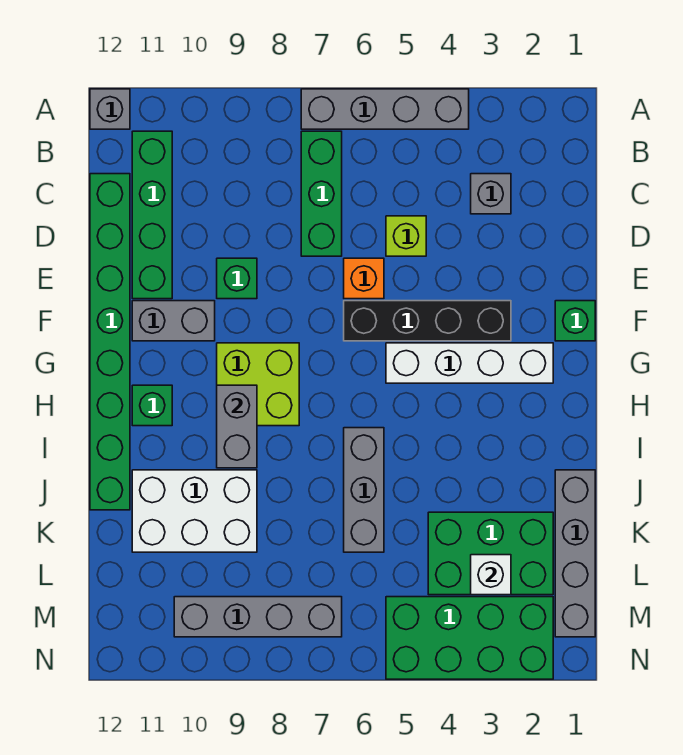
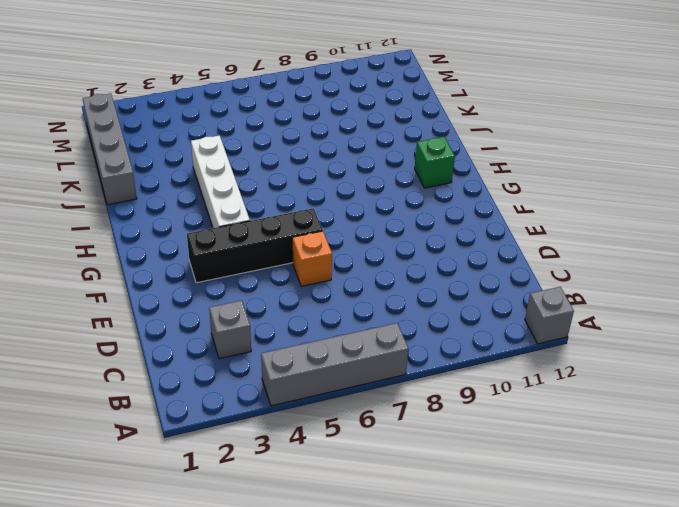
white brick G4:J4 level 1 -> white brick G2:G5 level 1
none -> green brick B7:D7 level 1
none -> green brick B11:E11 level 1
none -> green brick C12:J12 level 1

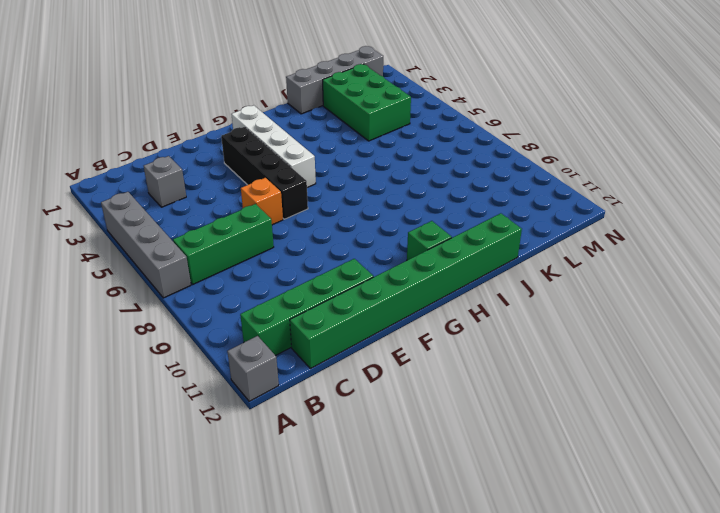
none -> lime brick D5 level 1
none -> green brick E9 level 1
none -> green brick F1 level 1

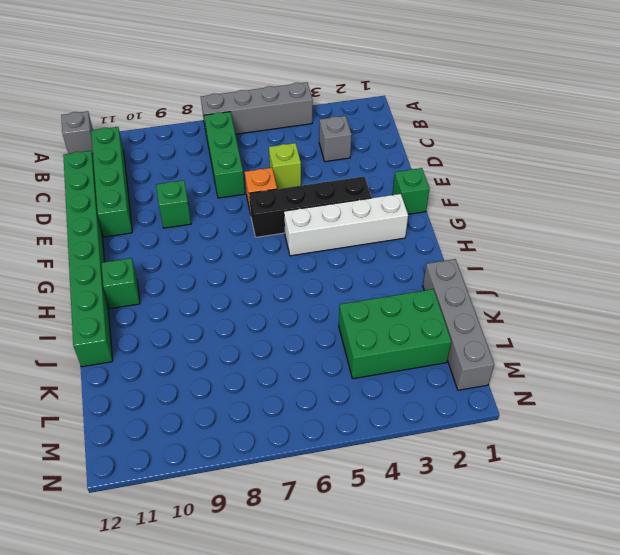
none -> grey brick F10:F11 level 1
none -> lime brick G8:H9 level 1
none -> grey brick I6:K6 level 1

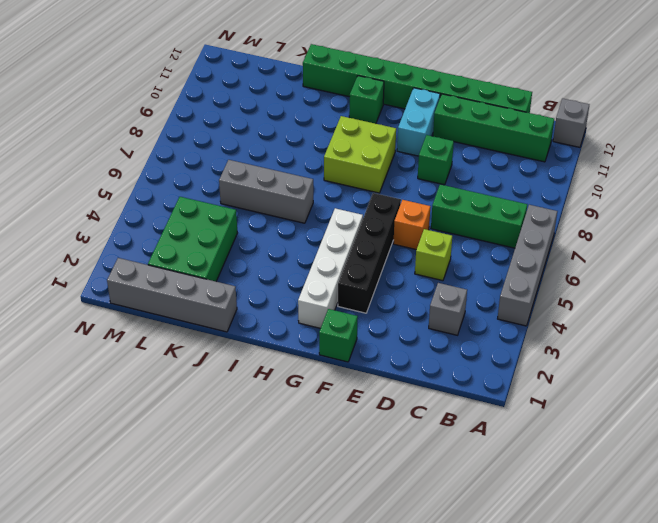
cyan brick F10:F11 level 1 -> grey brick F10:F11 level 1
none -> white brick J9:K11 level 1
none -> green brick M2:N5 level 1
none -> grey brick M7:M10 level 1

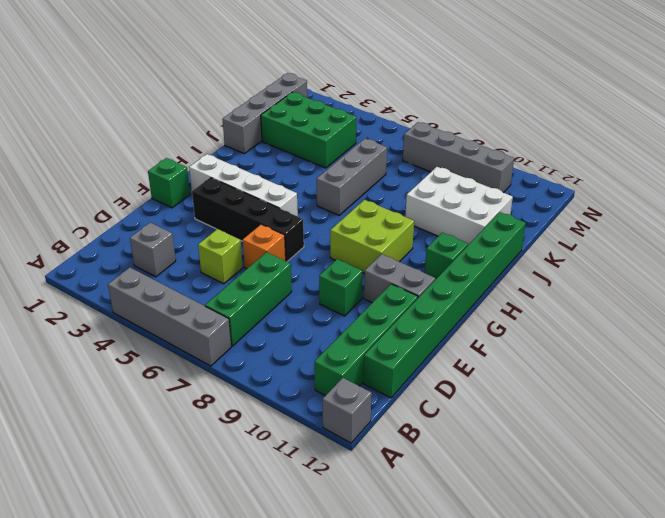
none -> green brick M2:N5 level 1
none -> grey brick H9:I9 level 2
none -> white brick L3 level 2

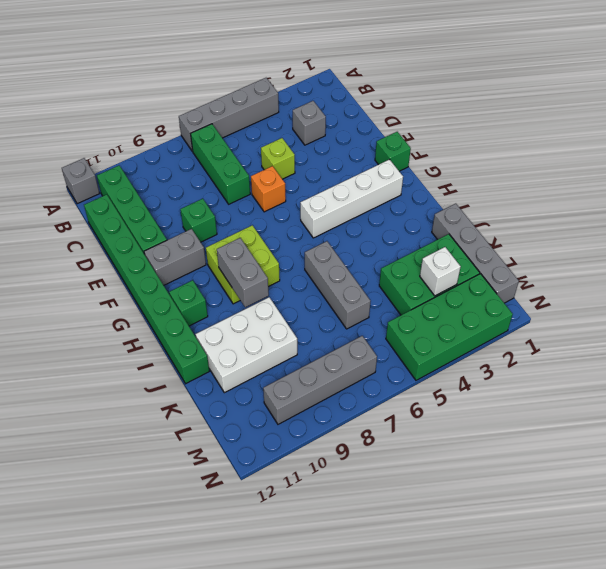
none -> black brick F3:F6 level 1

